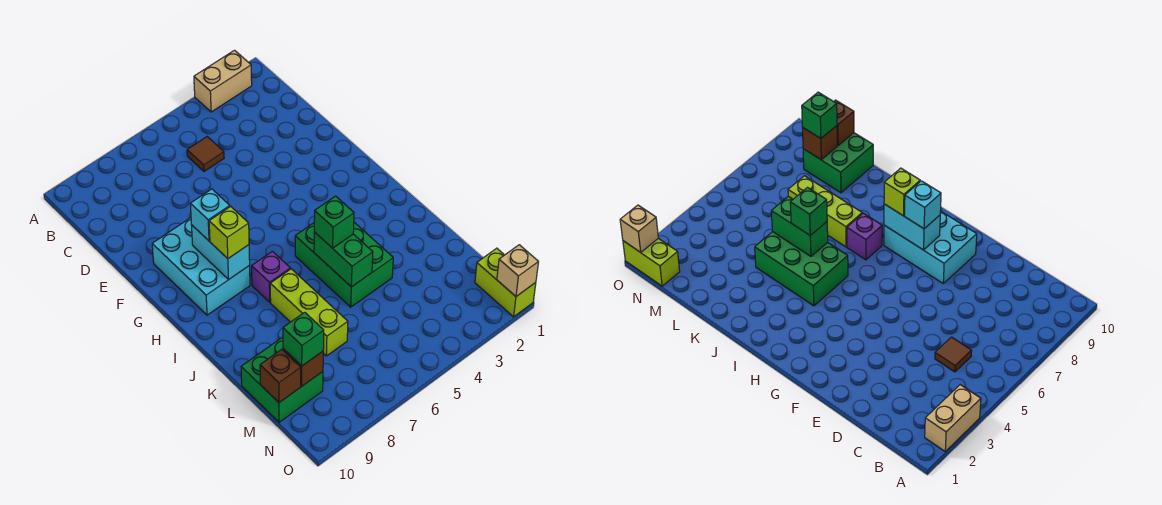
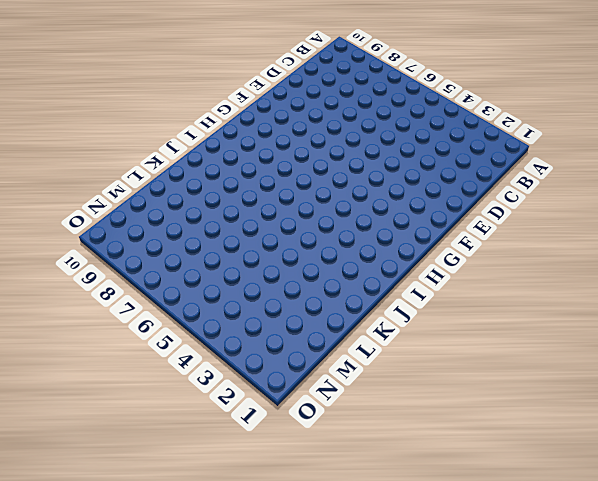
none -> tan brick A2:A3 level 1
none -> brown tile C5 level 1
none -> cyan brick F8:H9 level 1

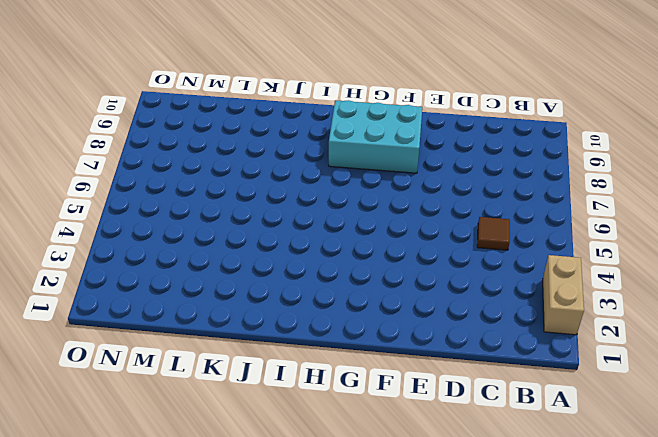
none -> green brick I4:K5 level 1
none -> purple brick I7 level 1
none -> lime brick J7:L7 level 1

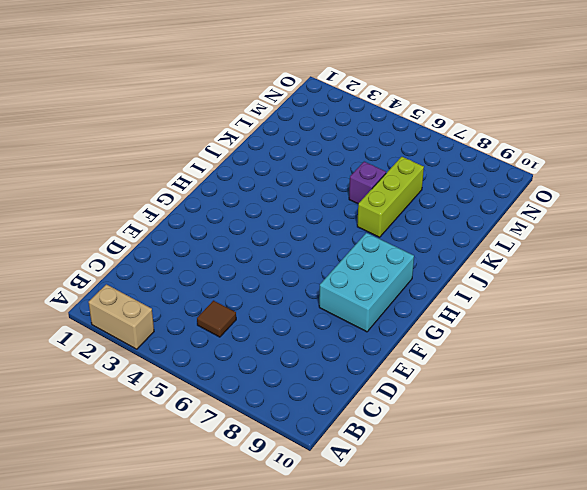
purple brick K6 level 1 -> purple brick I7 level 1
none -> green brick I4:K5 level 1
none -> green brick L9:M10 level 1
none -> lime brick N1:O1 level 1

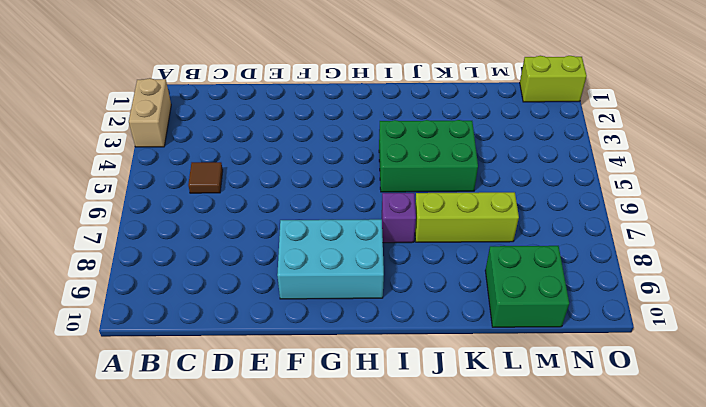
none -> cyan brick G8:H8 level 2
none -> green brick J5:K5 level 2
none -> brown brick M9 level 2

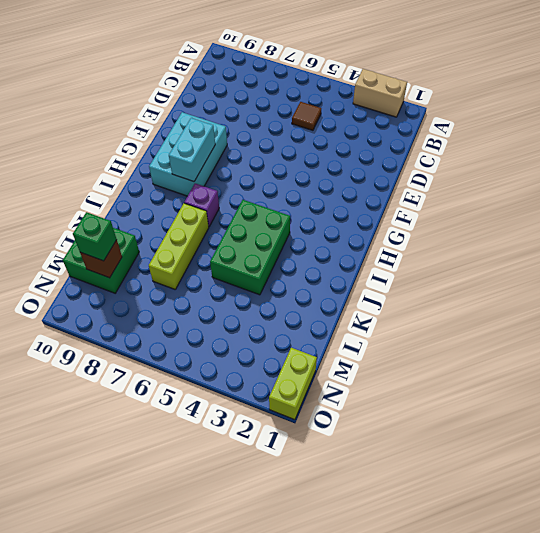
none -> green brick J5:K5 level 2
none -> brown brick M10 level 2
none -> tan brick O1 level 2

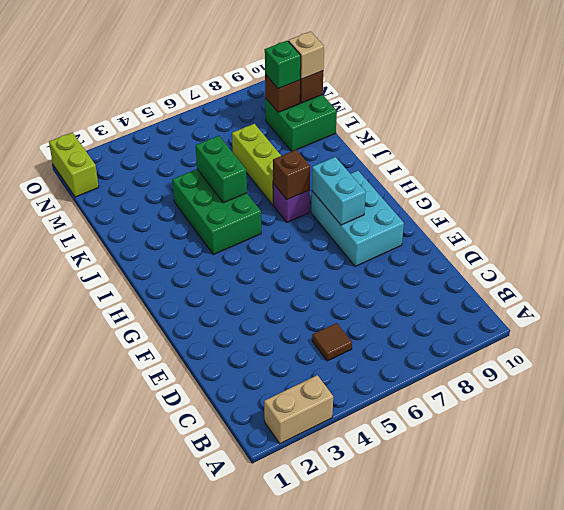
brown brick I7 level 2 -> none
tan brick M10 level 3 -> tan brick O1 level 2
none -> cyan brick G8 level 3
none -> lime brick H8 level 3
none -> green brick J5 level 3

